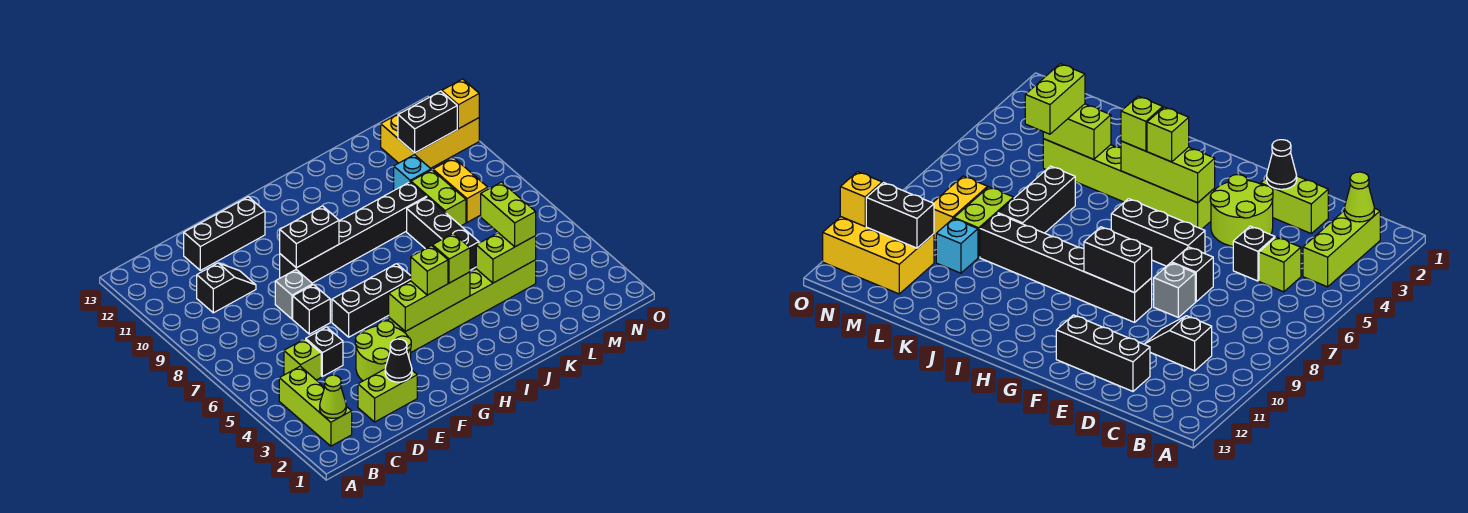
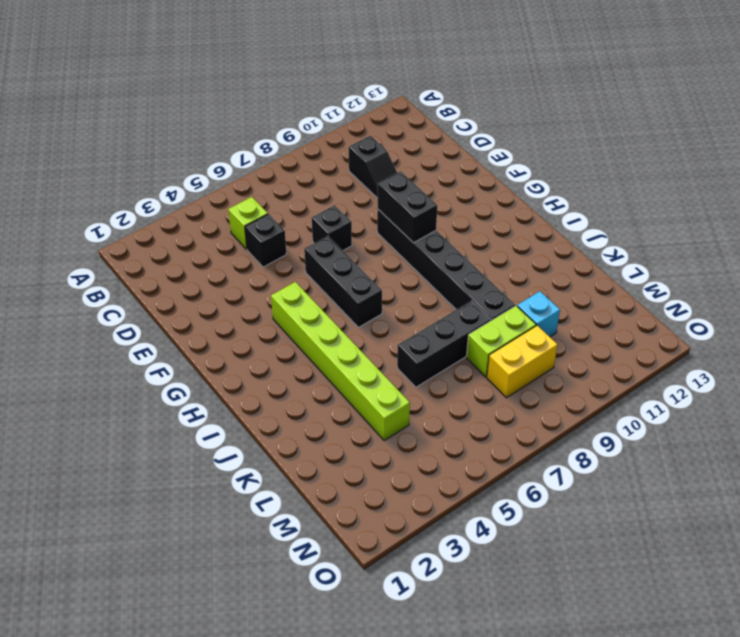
none -> lime brick B2:B4 level 1
none -> lime brick D2:E2 level 1
none -> black brick D12:F12 level 1

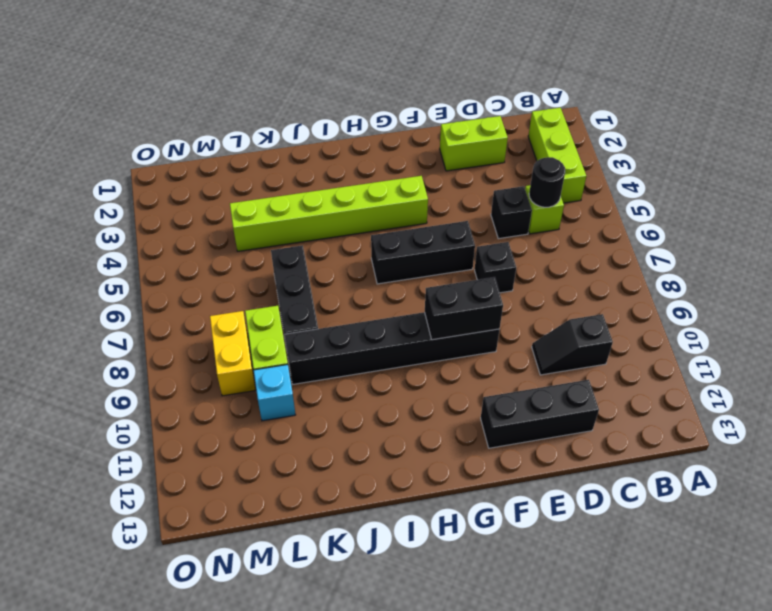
black round brick C5 level 2 -> none
none -> lime round brick E3:F4 level 1
none -> grey brick E8 level 1
none -> yellow brick M11:O12 level 1

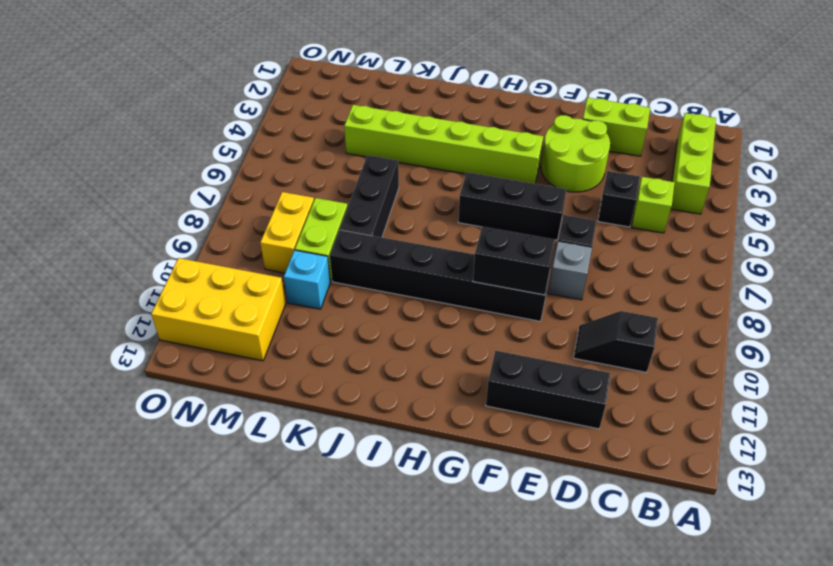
none -> lime cone B2 level 2
none -> black cone E2 level 2
none -> lime brick G4:I4 level 2

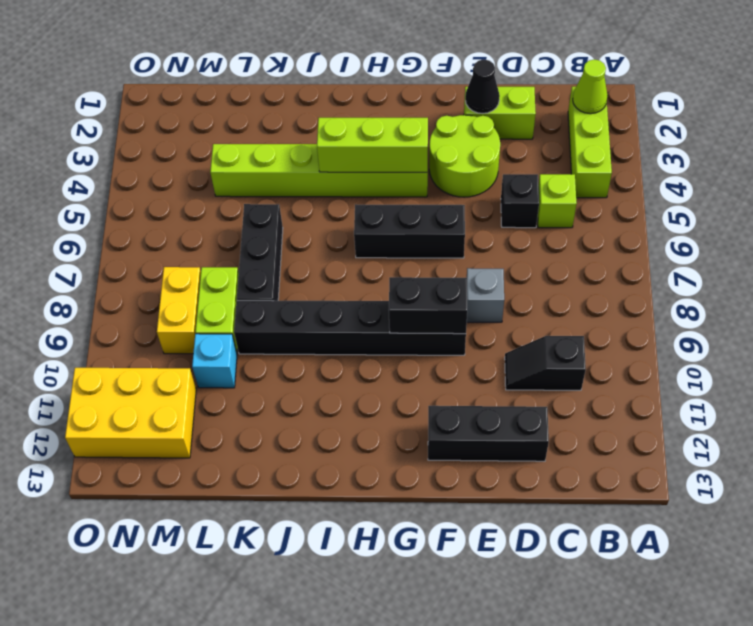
none -> black brick E7 level 1
none -> lime brick K4:L4 level 2
none -> black brick M11:N11 level 2

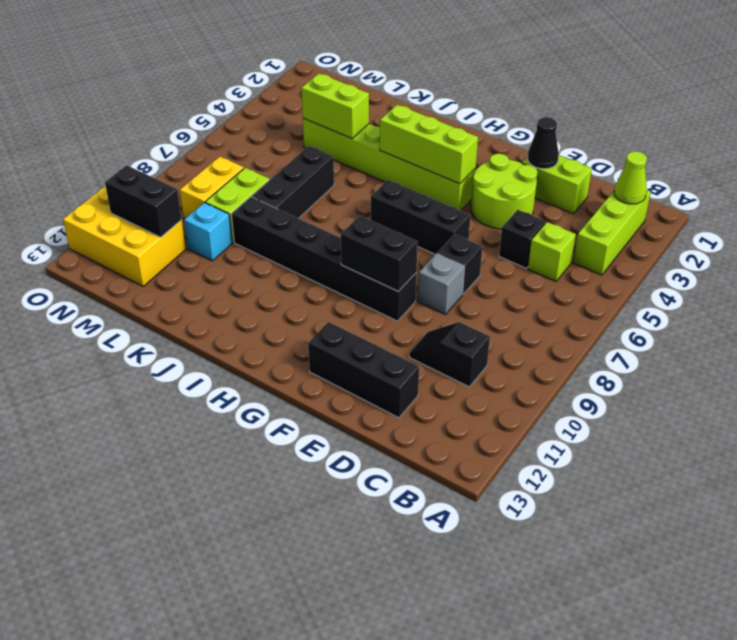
none -> yellow brick O11 level 2
none -> lime brick H4 level 3
none -> lime brick I4 level 3

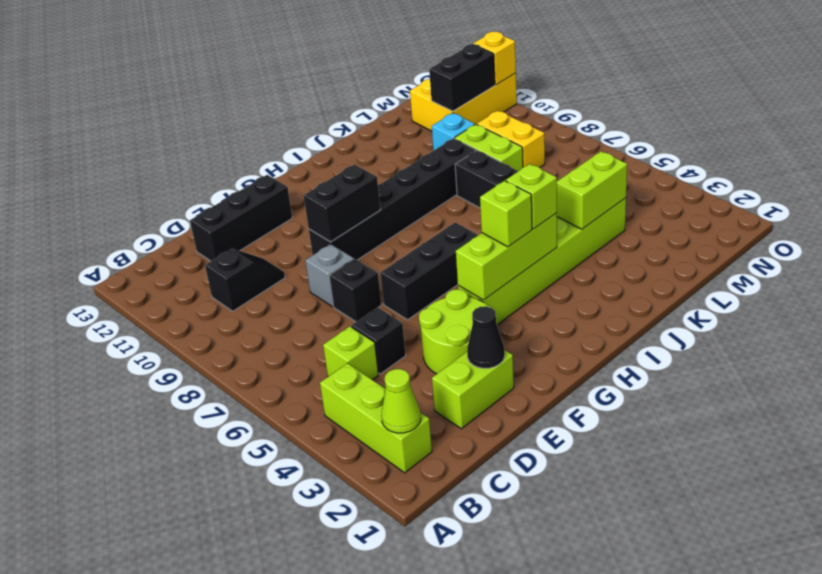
none -> lime brick L4:L5 level 3

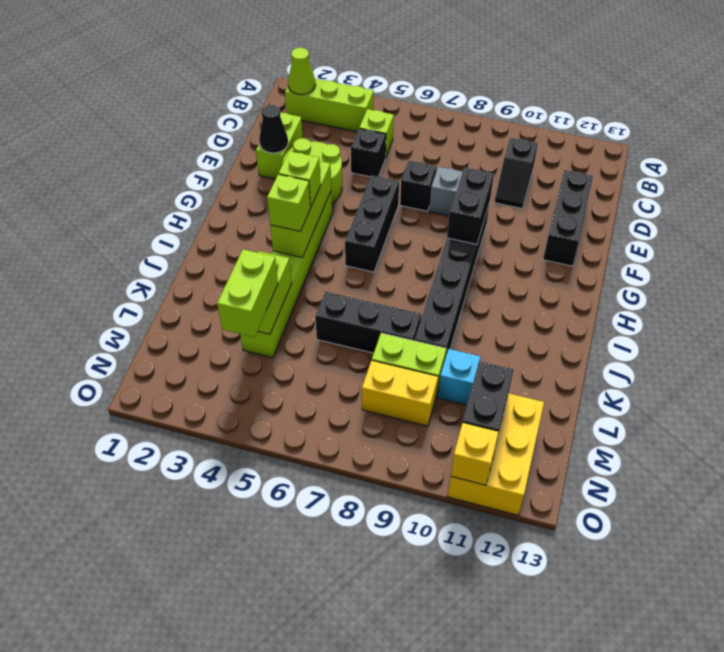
lime brick L4:M4 level 3 -> lime brick L4:L5 level 3

